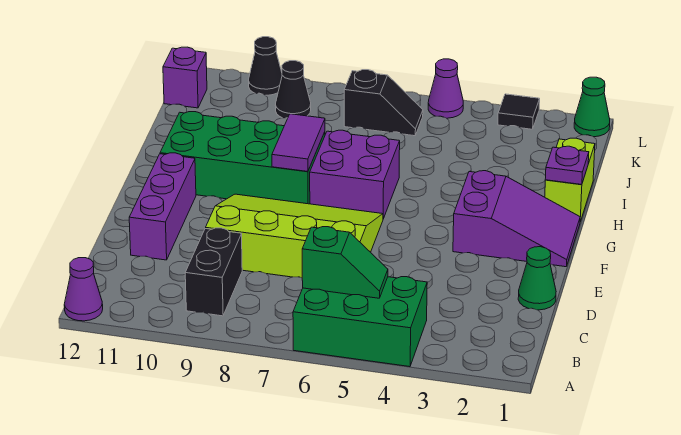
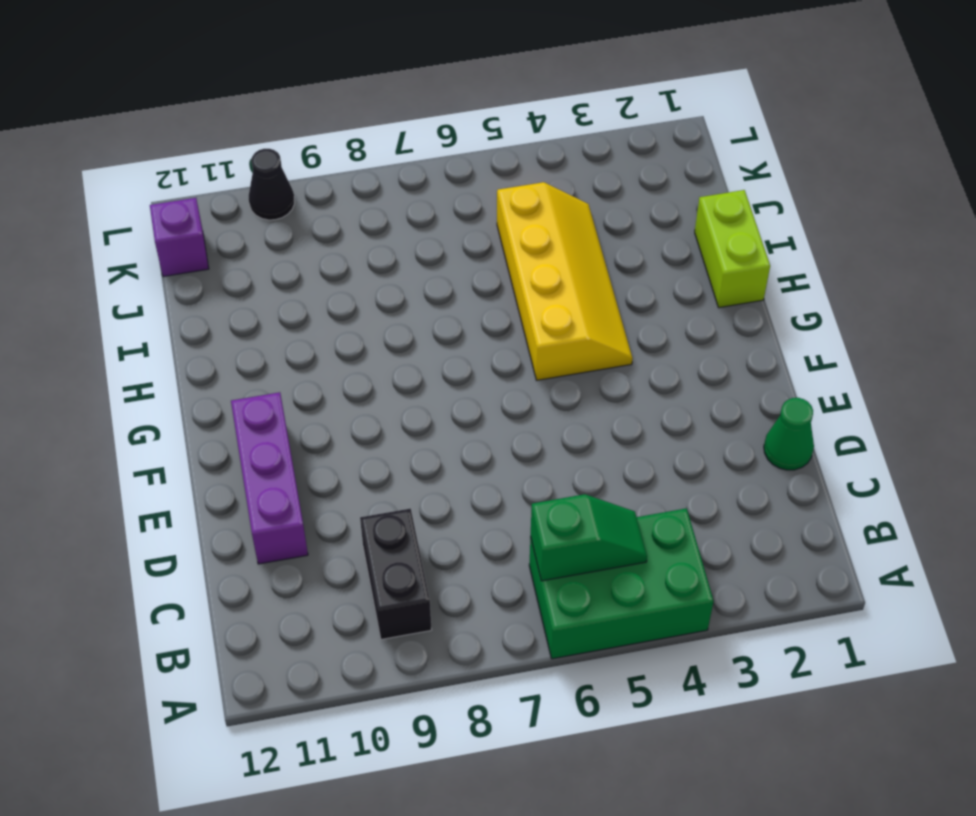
yellow slope G4:J5 level 1 top 5 -> none
none -> purple cone A12 level 1
none -> lime slope D6:F9 level 1 top D
none -> purple slope F1:G3 level 1 top 3

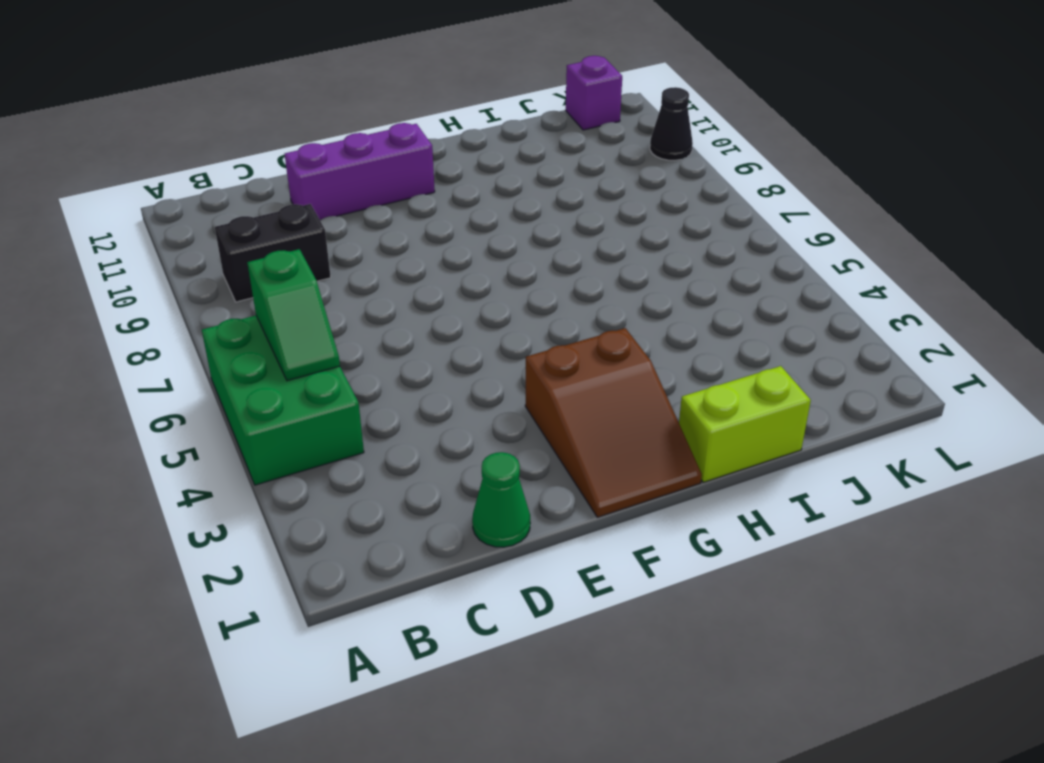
brown slope F1:G3 level 1 top 3 -> purple slope F1:G3 level 1 top 3
none -> purple cone A12 level 1
none -> lime slope D6:F9 level 1 top D
none -> purple brick G6:H7 level 1

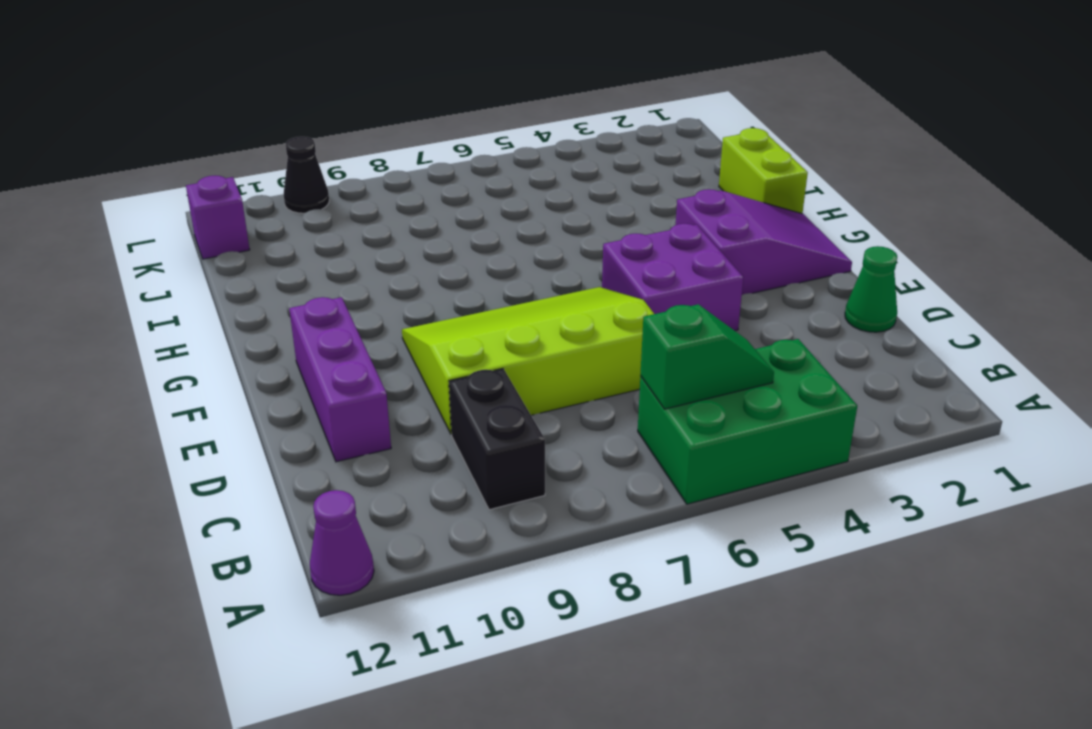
purple brick E4:F5 level 1 -> purple brick G6:H7 level 1
none -> green brick G8:H11 level 1
none -> black slope K6:K7 level 1 top 7
none -> black cone K9 level 1

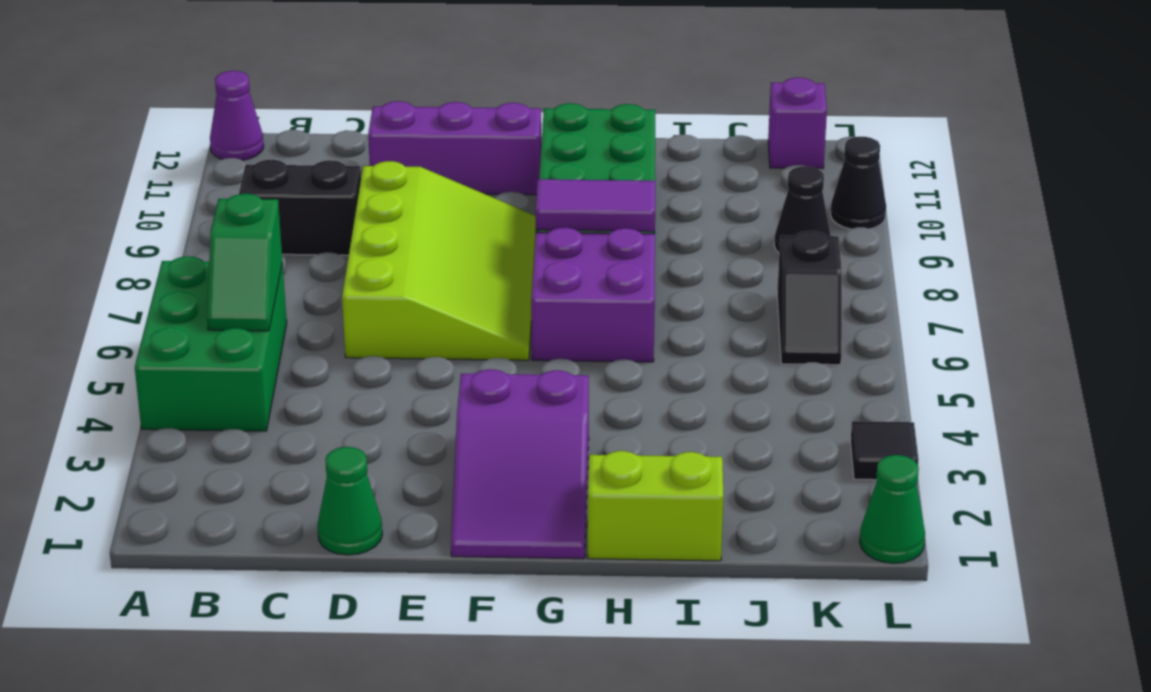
none -> purple cone L5 level 1
none -> purple plate H1 level 2

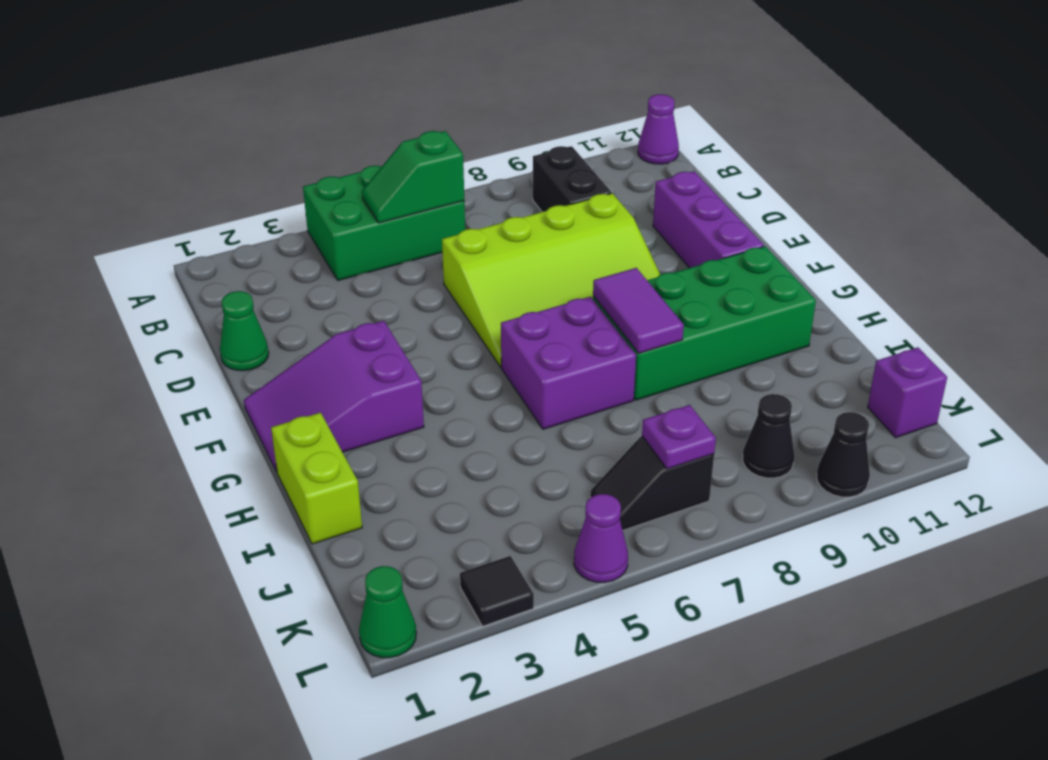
purple plate K7 level 2 -> purple plate H1 level 2

